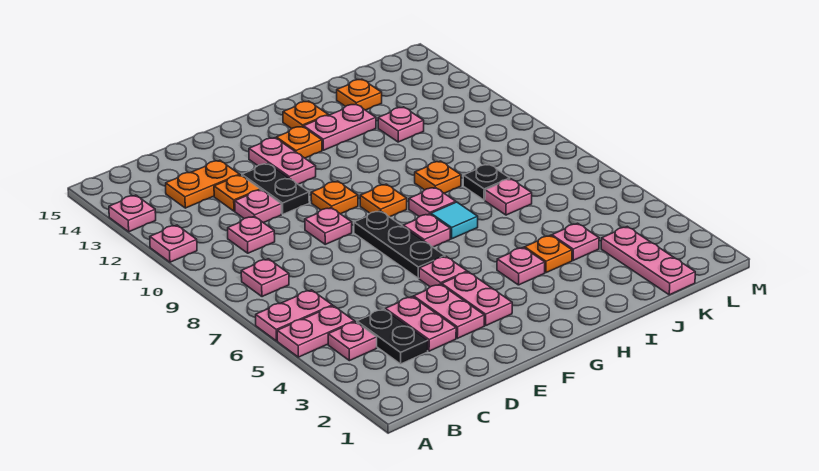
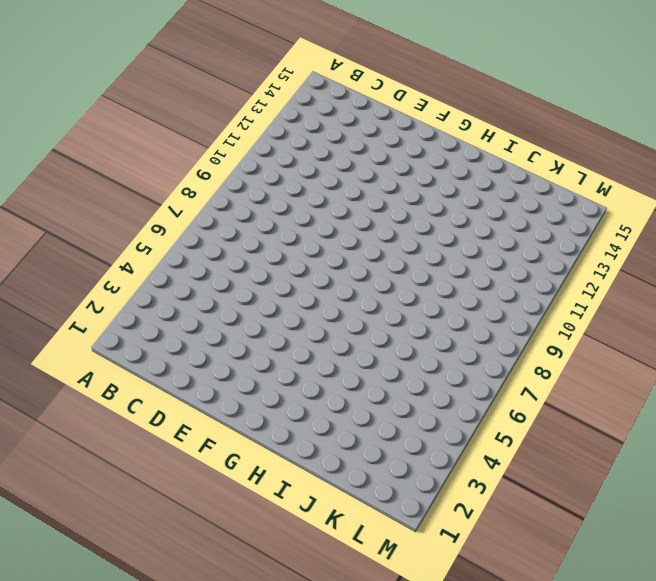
none -> pink plate A5:B5 level 1
none -> pink plate A6:B6 level 1
none -> pink plate A11 level 1
none -> pink plate A13 level 1

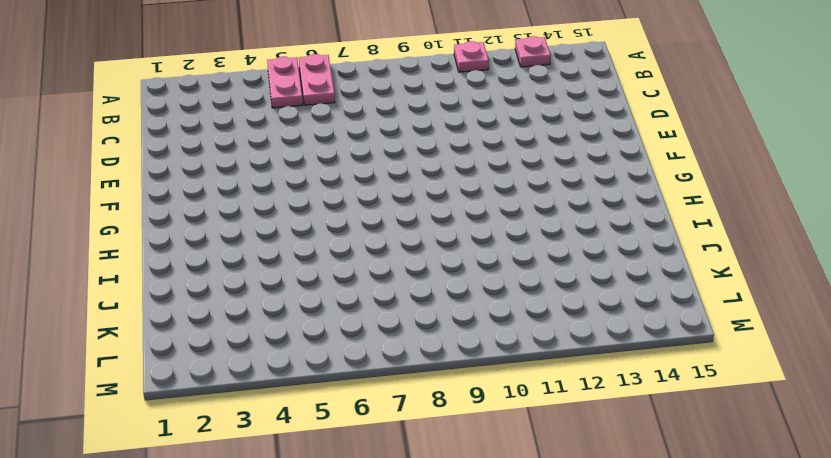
none -> pink plate B4 level 1
none -> pink plate B8 level 1
none -> black plate C3:C4 level 1
none -> pink plate C10 level 1

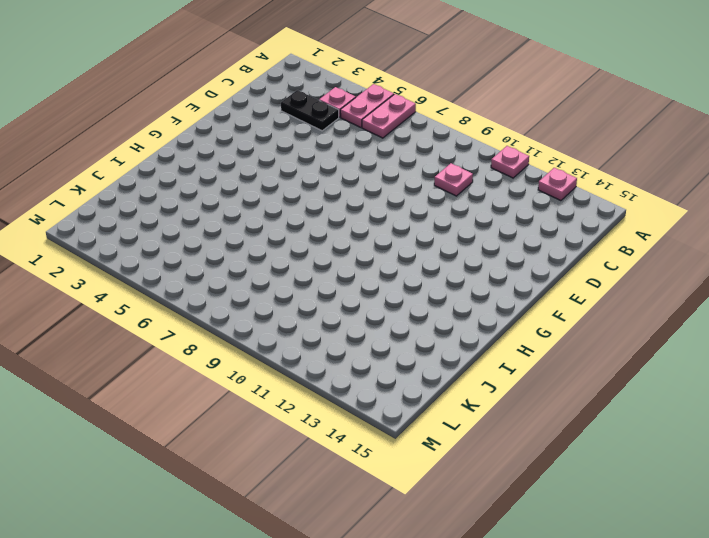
none -> pink plate B8 level 1
none -> orange plate C13:D13 level 1
none -> pink plate D3:D4 level 1
none -> pink plate D11 level 1

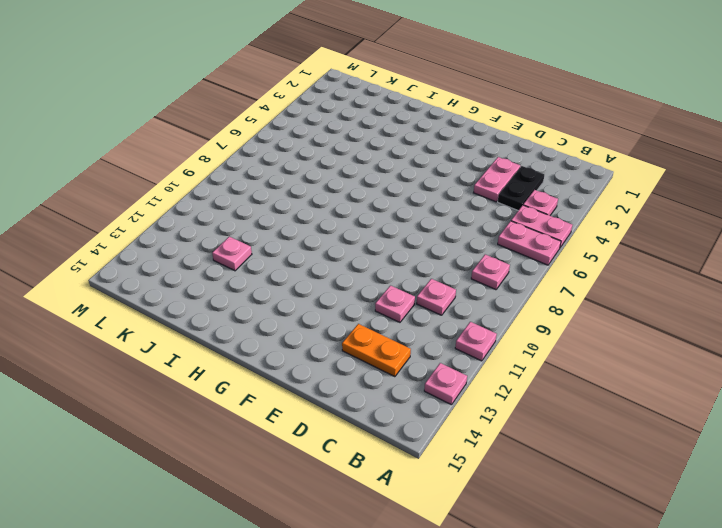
none -> orange plate D12 level 1
none -> pink plate E3:E4 level 1
none -> pink plate E9 level 1
none -> black plate E11:E12 level 1

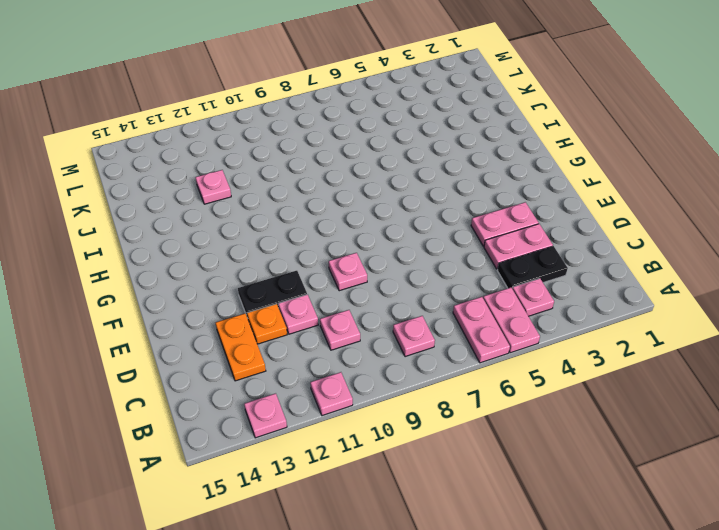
none -> pink plate F3:F4 level 1
none -> pink plate F5 level 1
none -> black plate F6:F8 level 1
none -> orange plate F10 level 1

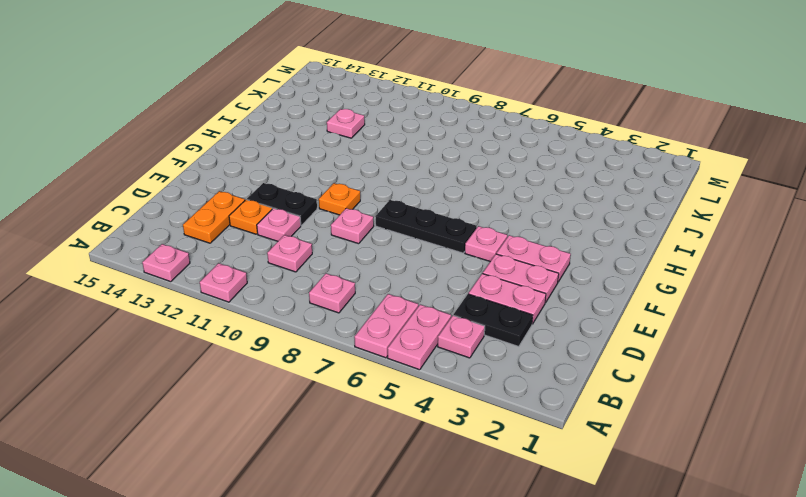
none -> pink plate F12:F13 level 1
none -> pink plate G7 level 1
none -> orange plate G9 level 1
none -> orange plate G13 level 1

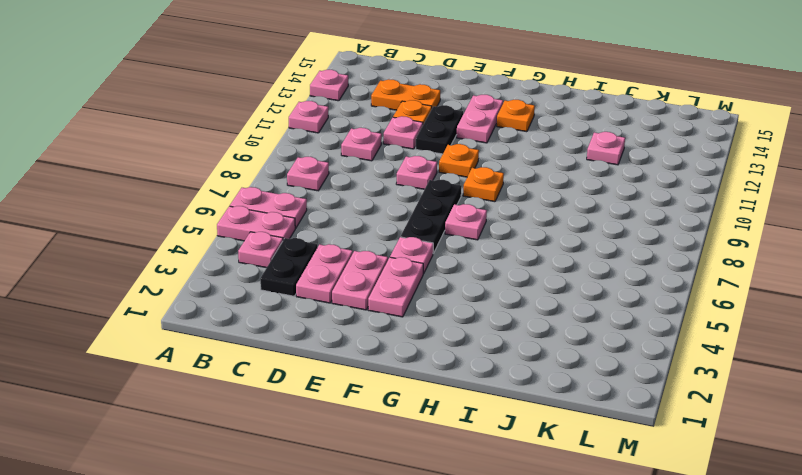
none -> pink plate H4 level 1
none -> cyan tile H7 level 1
none -> pink plate H8 level 1
none -> pink plate H13:I13 level 1

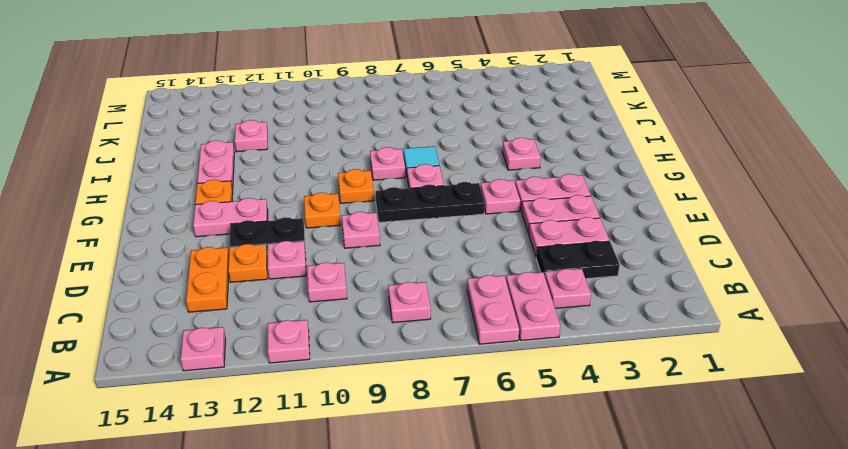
none -> orange plate H14 level 1
none -> orange plate I4 level 1
none -> orange plate I9 level 1
none -> pink plate J4 level 1

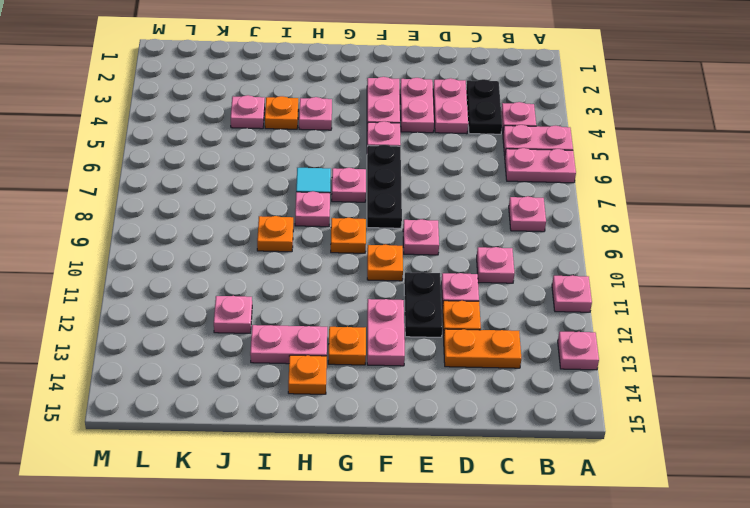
none -> pink plate J7 level 1
none -> black plate J8 level 1
none -> orange plate J14 level 1
none -> pink plate K1:K3 level 1

